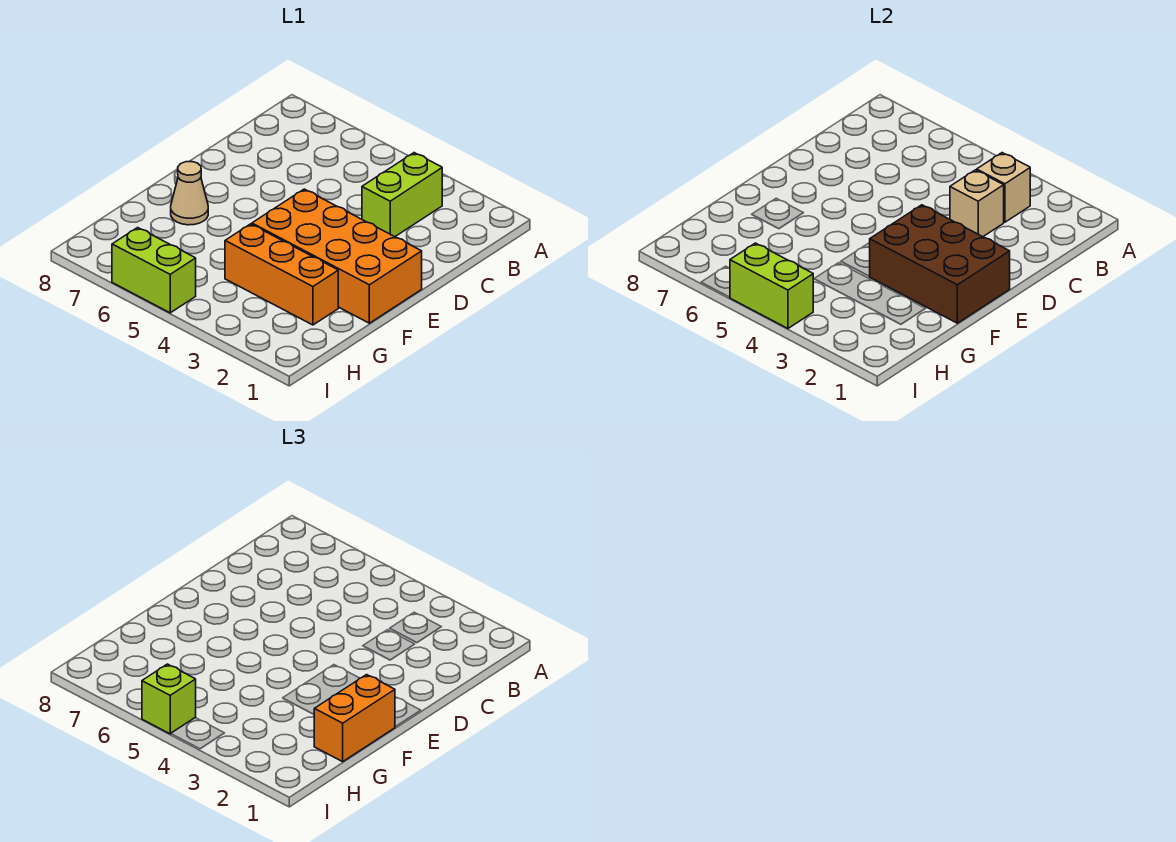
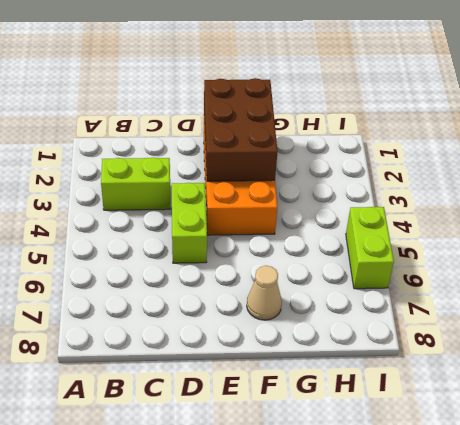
lime brick D4:D5 level 1 -> lime brick I4:I5 level 2
none -> orange brick G2:G4 level 1
none -> tan brick B3 level 2

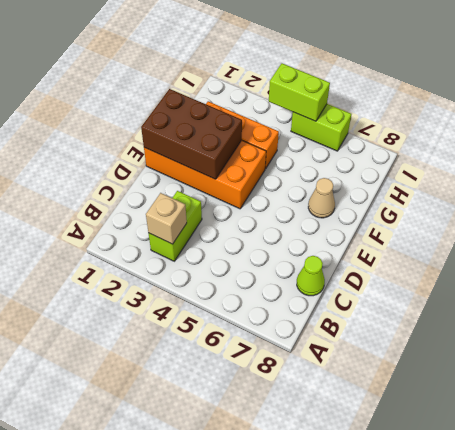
lime cone C8 level 1 -> none
none -> tan brick C3 level 2
none -> orange brick F1:G1 level 3

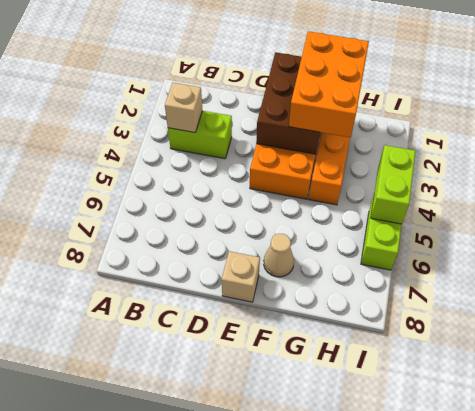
tan brick E8 level 1 -> tan brick C3 level 2
orange brick F1:G3 level 3 -> orange brick F1:G1 level 3
none -> lime brick I5 level 3

